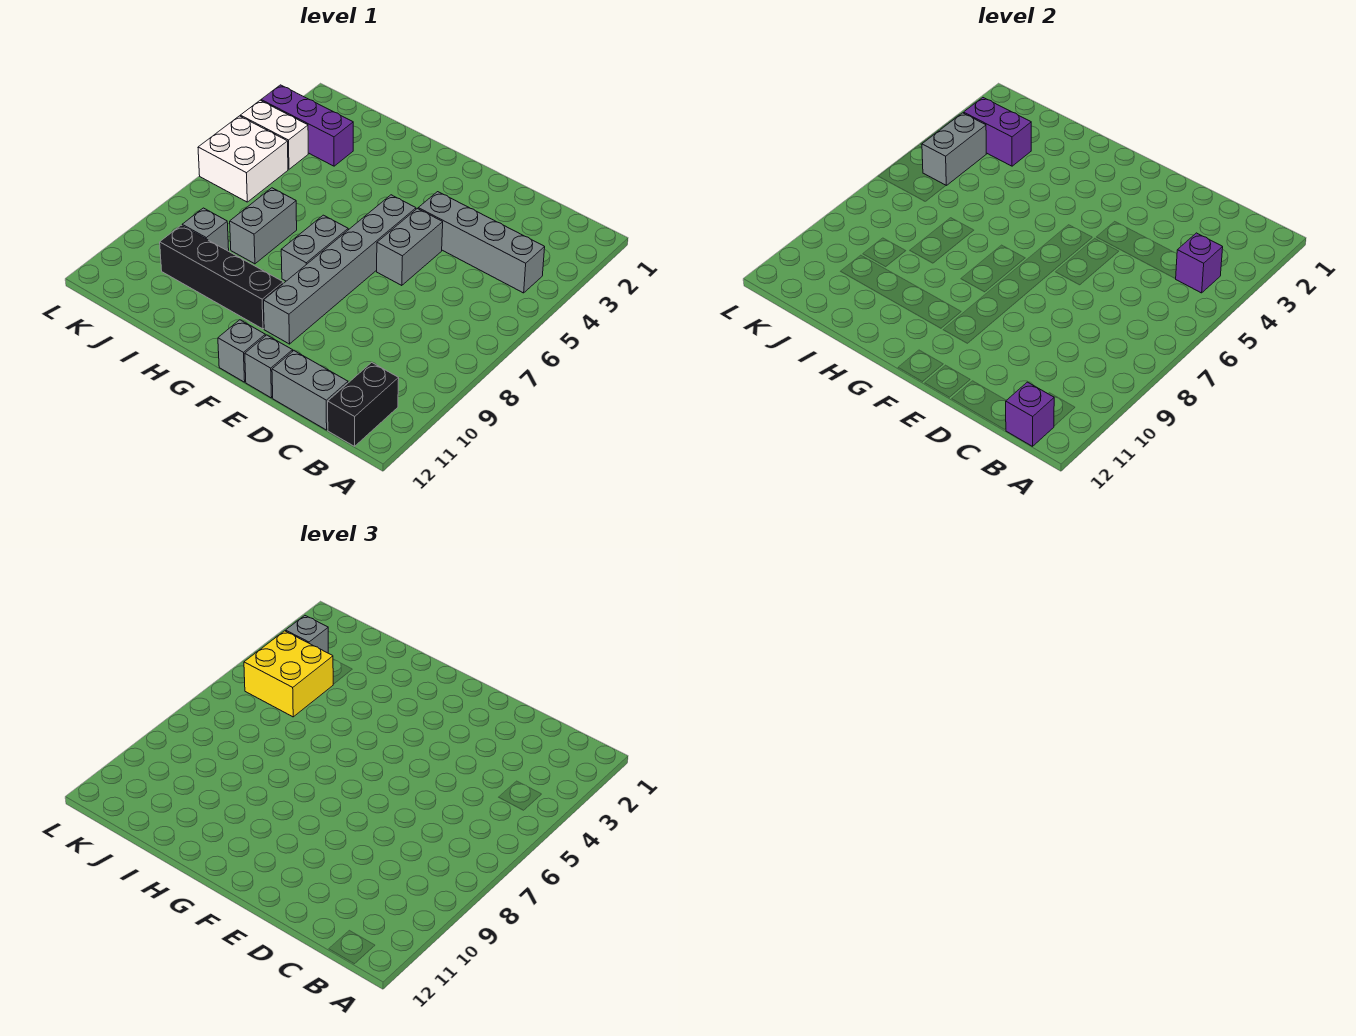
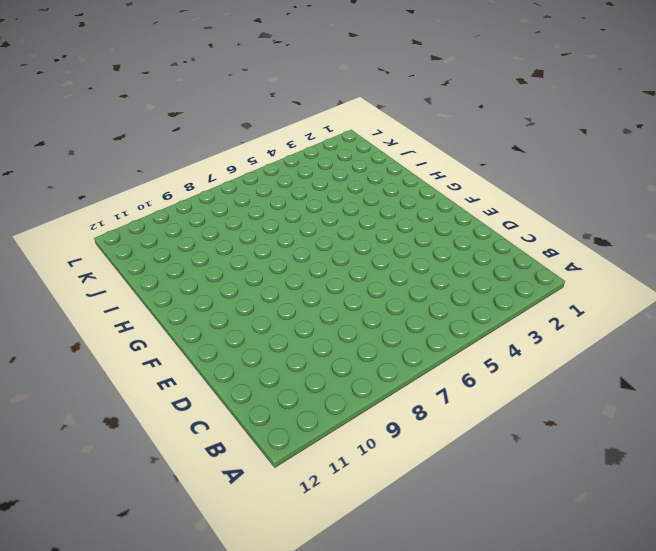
none -> grey brick B4:E4 level 1
none -> black brick B11:B12 level 1
none -> grey brick C12:D12 level 1

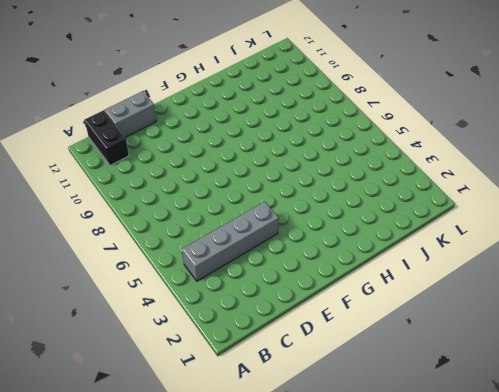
none -> grey brick E5:E6 level 1
none -> grey brick E12 level 1
none -> grey brick F5:F10 level 1

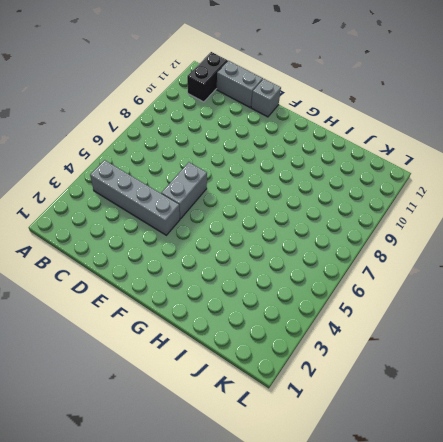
none -> grey brick F5:F10 level 1
none -> grey brick F12 level 1
none -> grey brick G7:G8 level 1

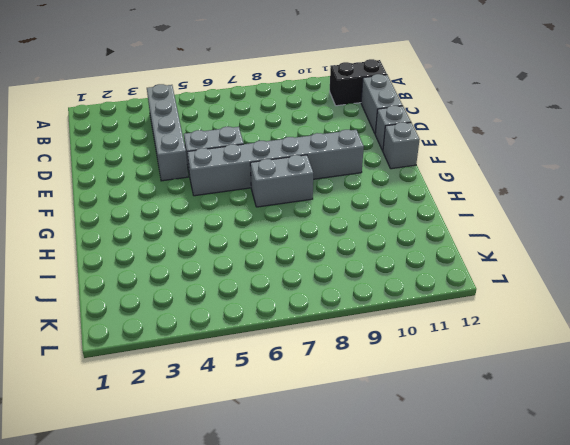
none -> black brick G10:J10 level 1
none -> grey brick I7:I8 level 1
none -> purple brick J3:L3 level 1

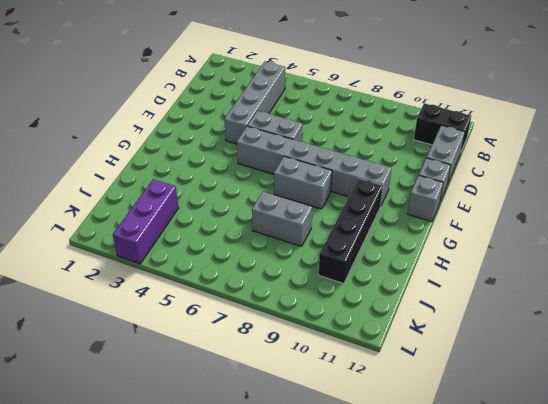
none -> grey brick J9 level 1
none -> white brick K4:L4 level 1
none -> white brick K5:L6 level 1

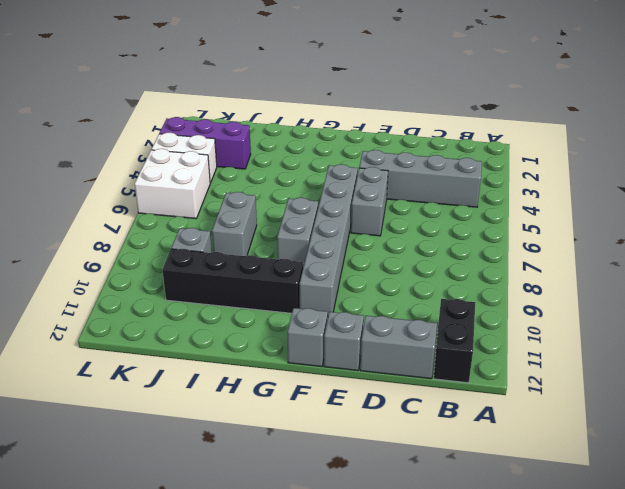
none -> purple brick B4 level 2
none -> purple brick B12 level 2
none -> purple brick J3:K3 level 2

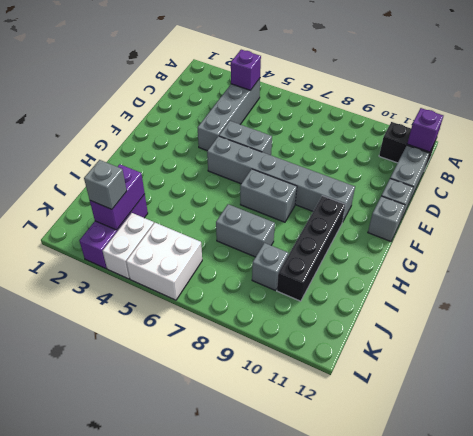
none -> grey brick K4:K5 level 2
none -> yellow brick J4:K5 level 3

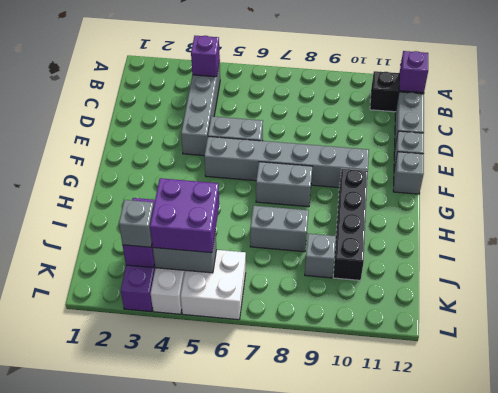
purple brick J4:K5 level 3 -> yellow brick J4:K5 level 3

